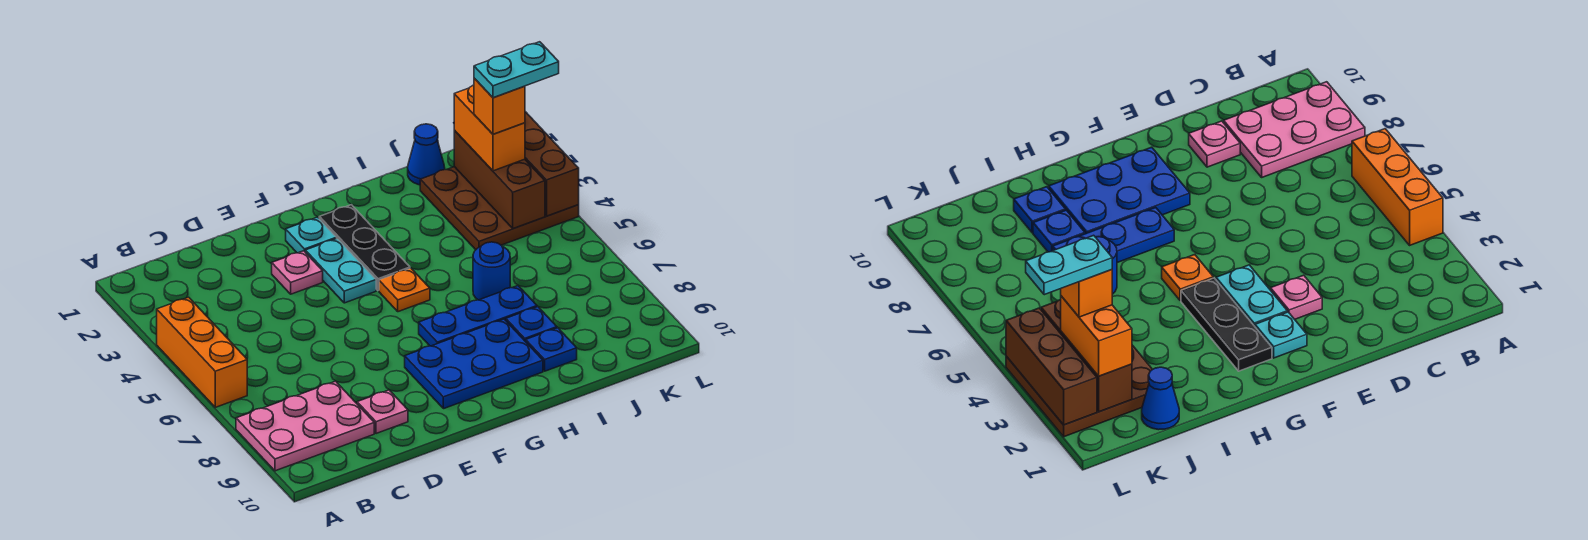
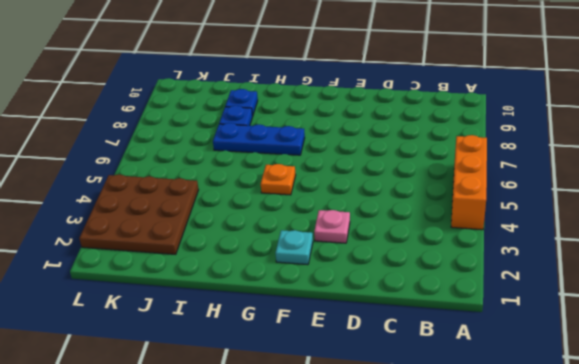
none -> pink plate A8:C9 level 1
none -> pink plate D9 level 1
none -> cyan plate F3:F4 level 1

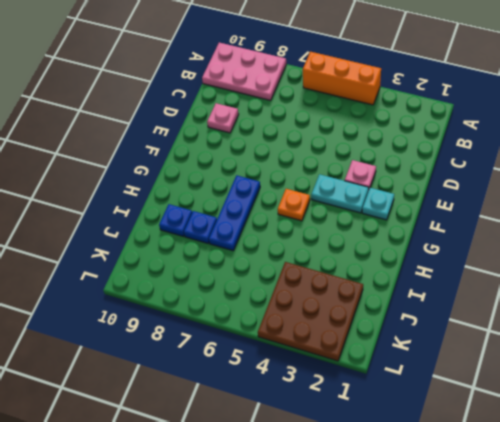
pink plate A8:B10 level 1 -> pink plate A8:C9 level 1
none -> blue plate F8:H9 level 1
none -> black plate G2:G4 level 1
none -> blue round brick I6 level 1

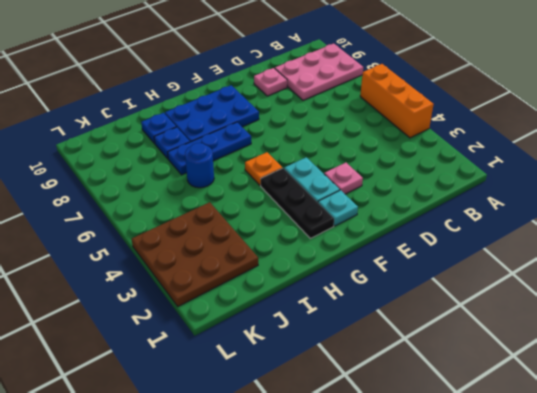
none -> blue cone J1 level 1
none -> brown brick K2:K4 level 2
none -> brown brick L2:L4 level 2

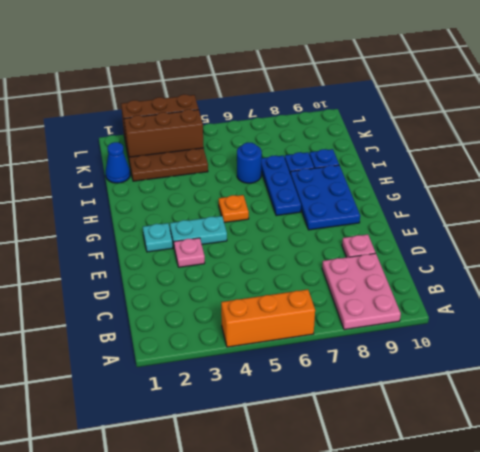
none -> black plate G2:G4 level 1
none -> orange brick K2:K3 level 3
none -> orange brick K3 level 4

